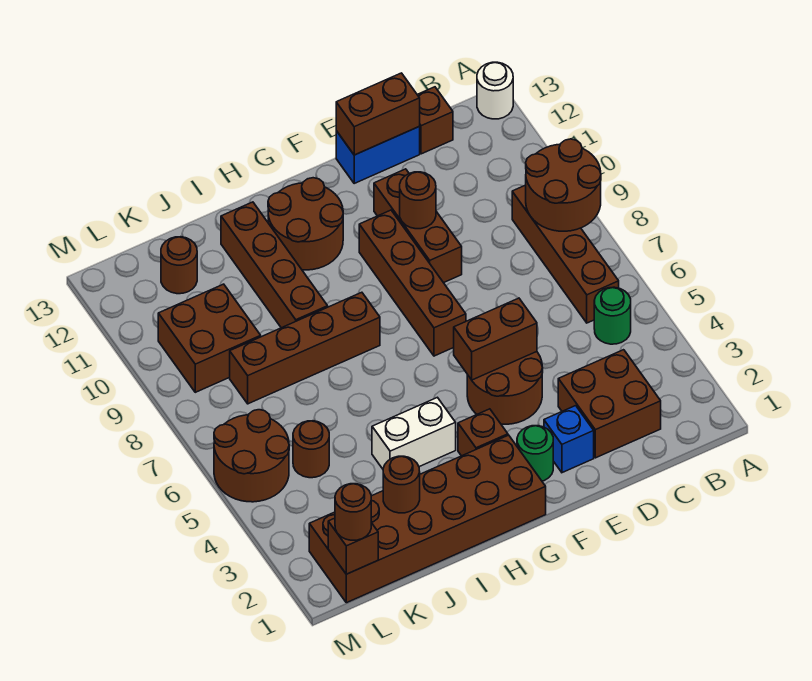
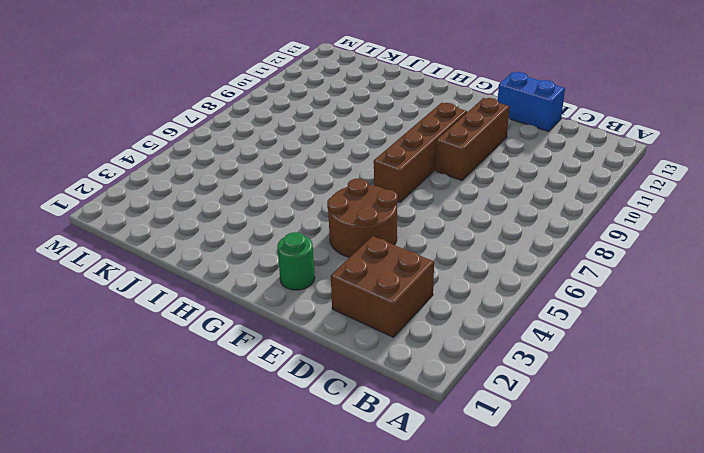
none -> white round brick A13 level 1
none -> green round brick B5 level 1
none -> brown brick B6:B9 level 1

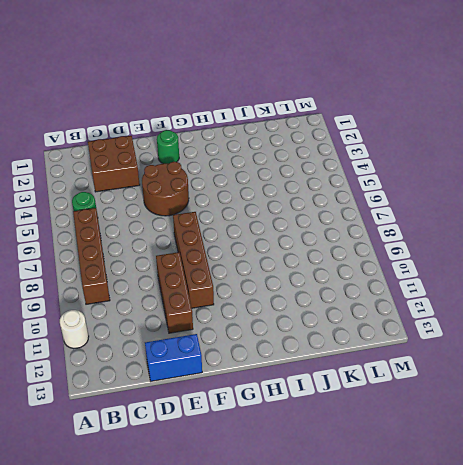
white round brick A11 level 1 -> white round brick A13 level 1
none -> brown brick C13 level 1
none -> blue brick E2 level 1
none -> brown brick G1:L2 level 1

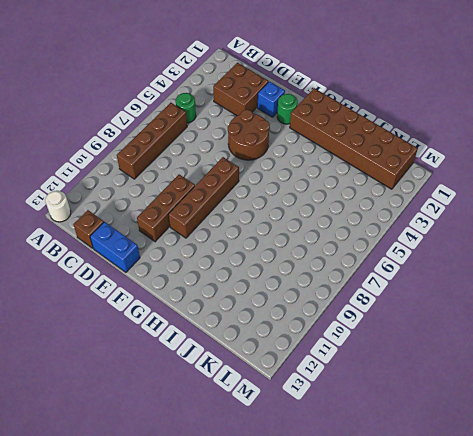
none -> brown brick G3 level 1
none -> brown round brick G11:H12 level 1
none -> white brick H4:I4 level 1

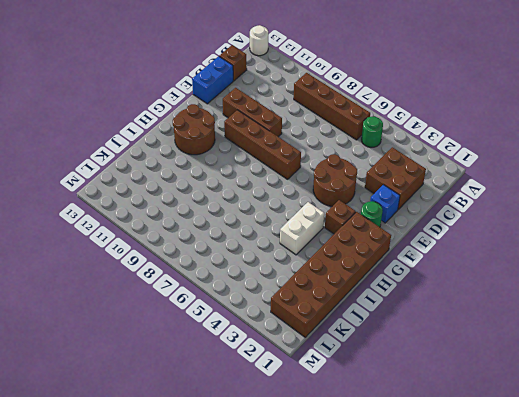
none -> brown brick H8:K8 level 1
none -> brown brick I9:I12 level 1
none -> brown round brick K5 level 1

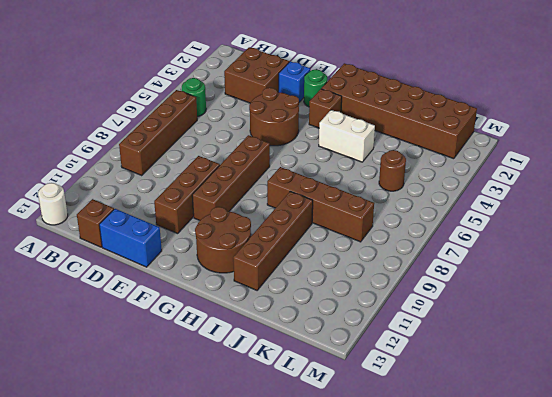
none -> brown brick K9:L10 level 1
none -> brown round brick K12 level 1
none -> brown round brick L5:M6 level 1

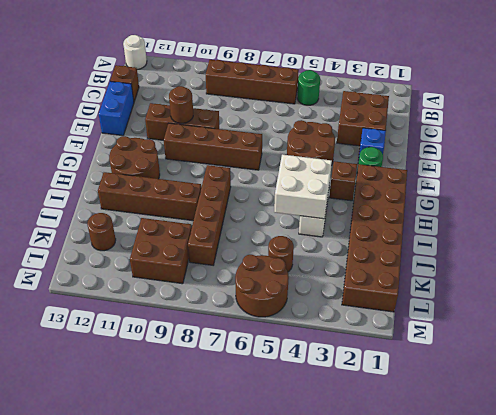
white brick H4:I5 level 2 -> none
none -> brown round brick A8:B9 level 2
none -> brown brick D13:E13 level 2
none -> brown brick E5:F5 level 2

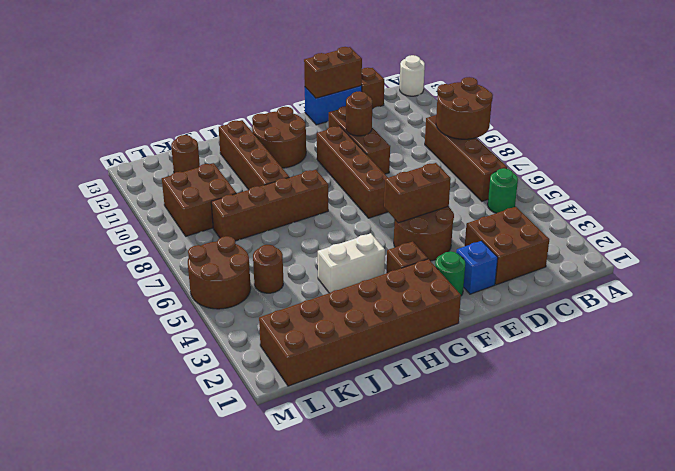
none -> brown round brick J2 level 2
none -> brown brick L1 level 2
none -> brown round brick L1 level 3

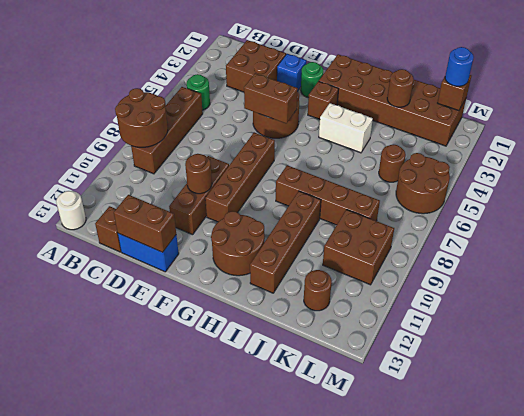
blue round brick L1 level 3 -> brown round brick L1 level 3

